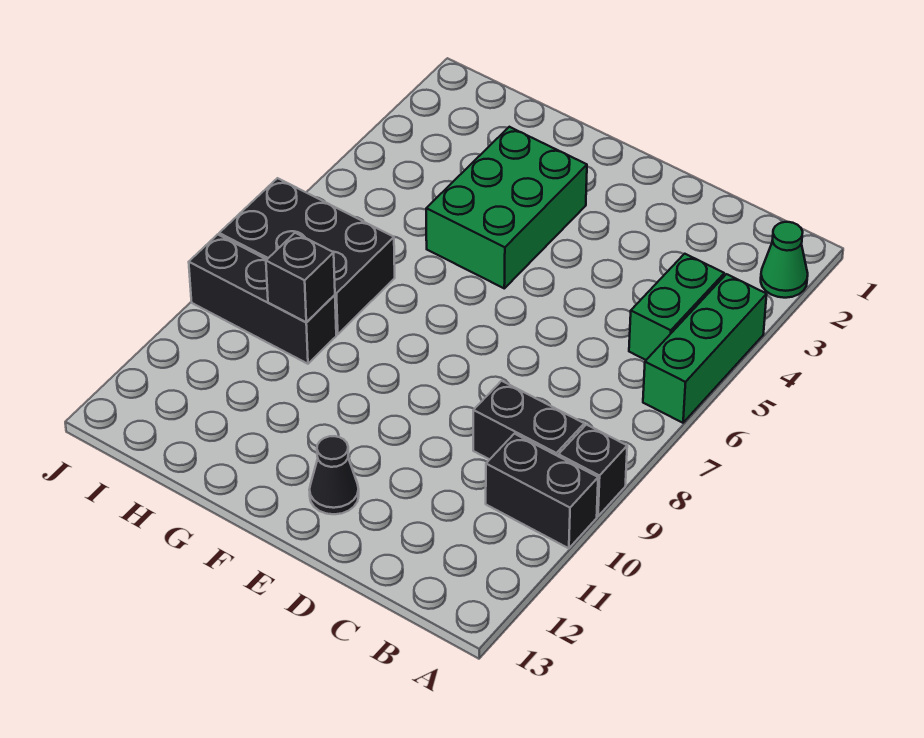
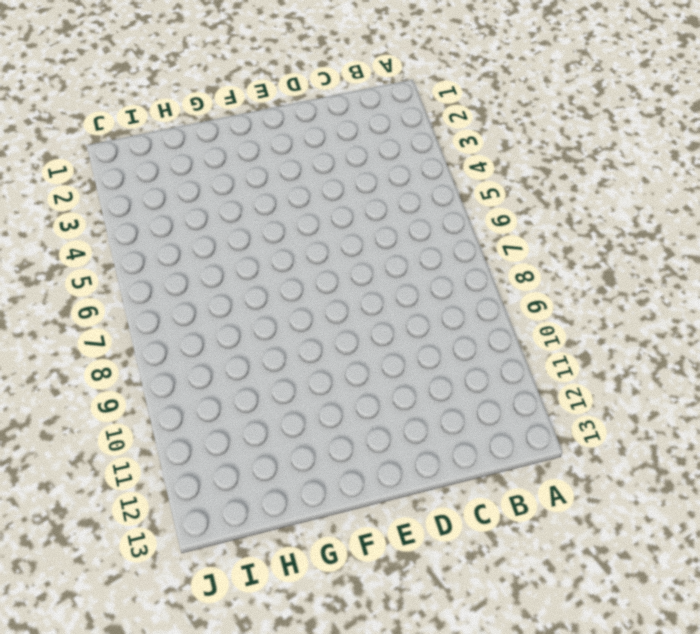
none -> green cone A2 level 1
none -> green brick A4:A6 level 1

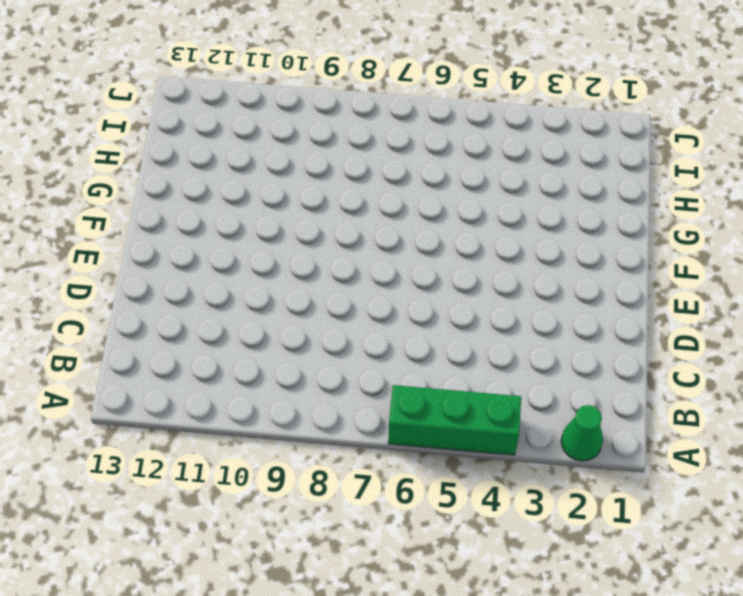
none -> black brick A9 level 1
none -> black brick A10:B10 level 1

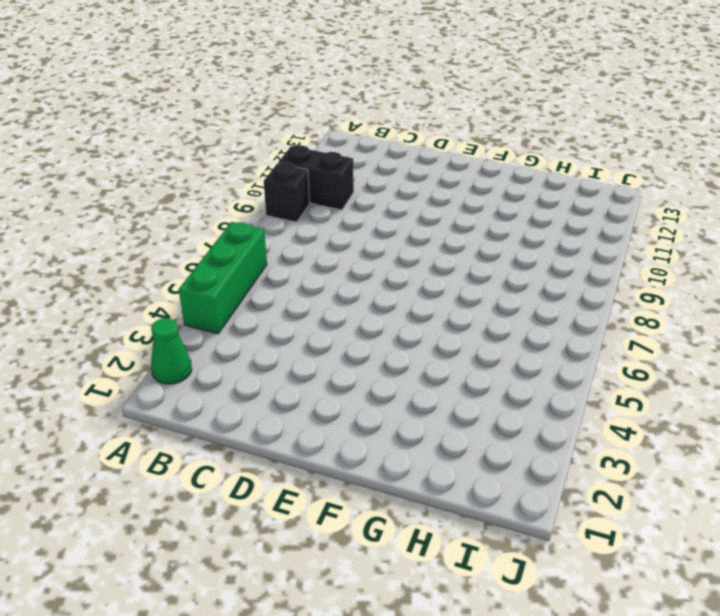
none -> green brick B4:B5 level 1
none -> black brick B9:C9 level 1

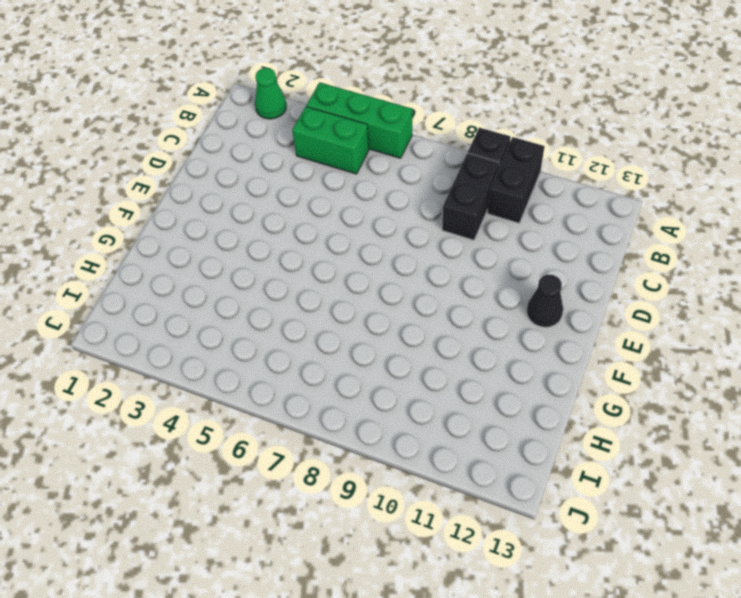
none -> green brick F3:G5 level 1
none -> black brick H7:J8 level 1

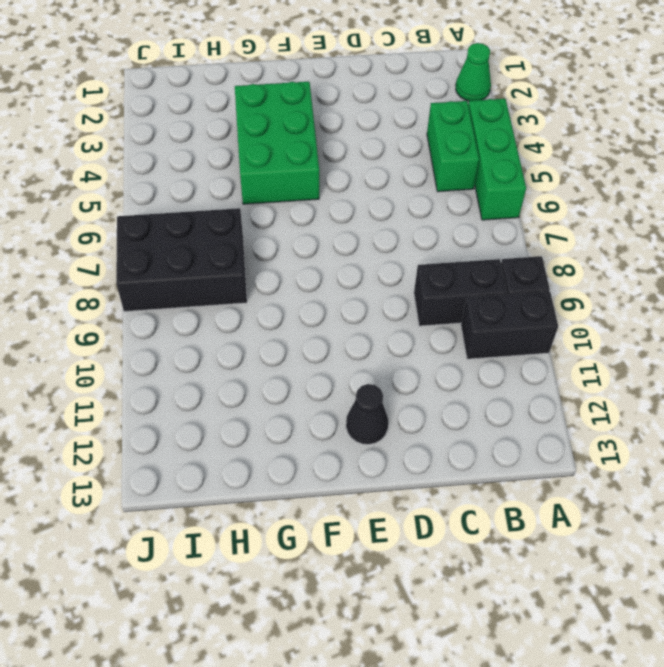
none -> black brick H9:J9 level 1
none -> black brick H9 level 2

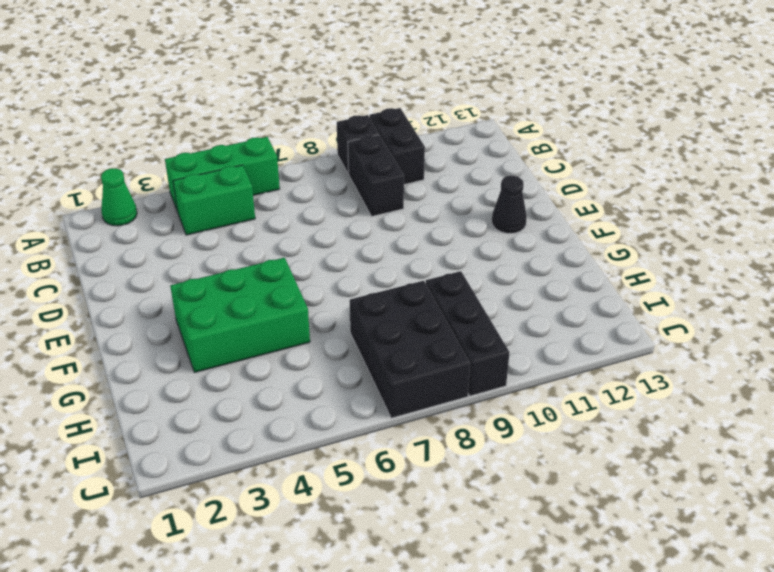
none -> black brick H9 level 2

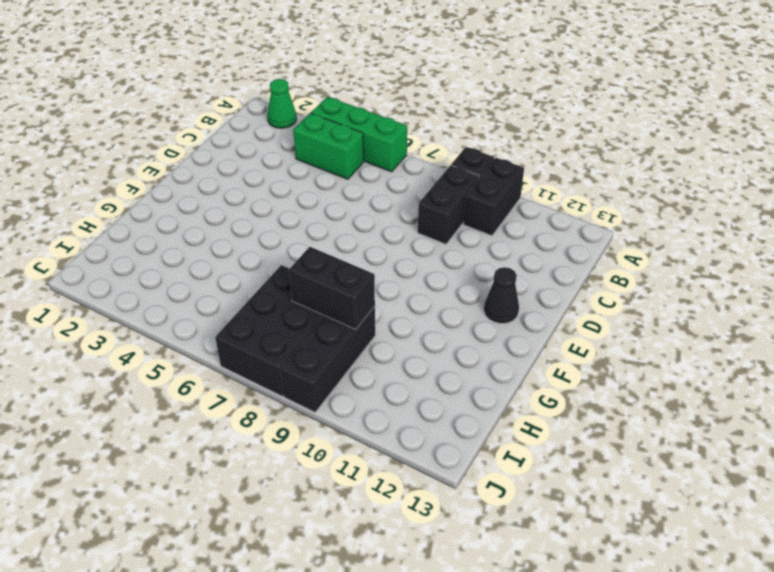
black brick H8:H9 level 2 -> black brick H9 level 2
none -> green brick F3:G5 level 1

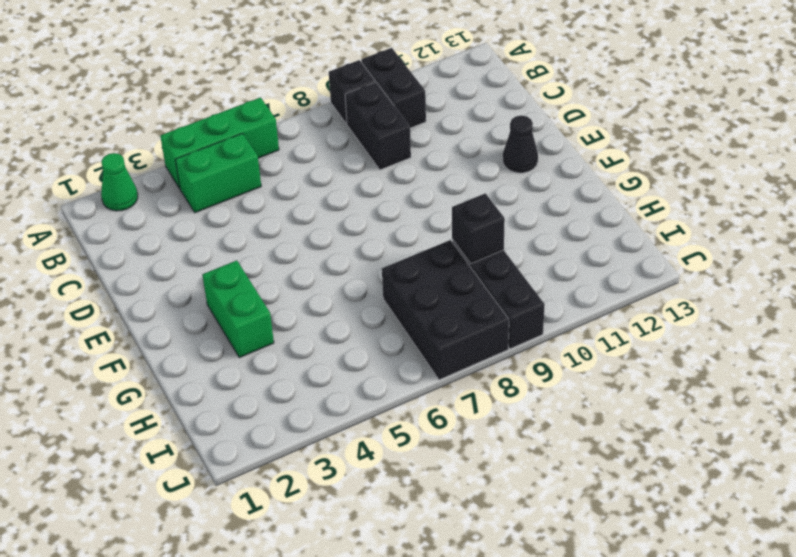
green brick F3:G3 level 1 -> green brick F3:G5 level 1

